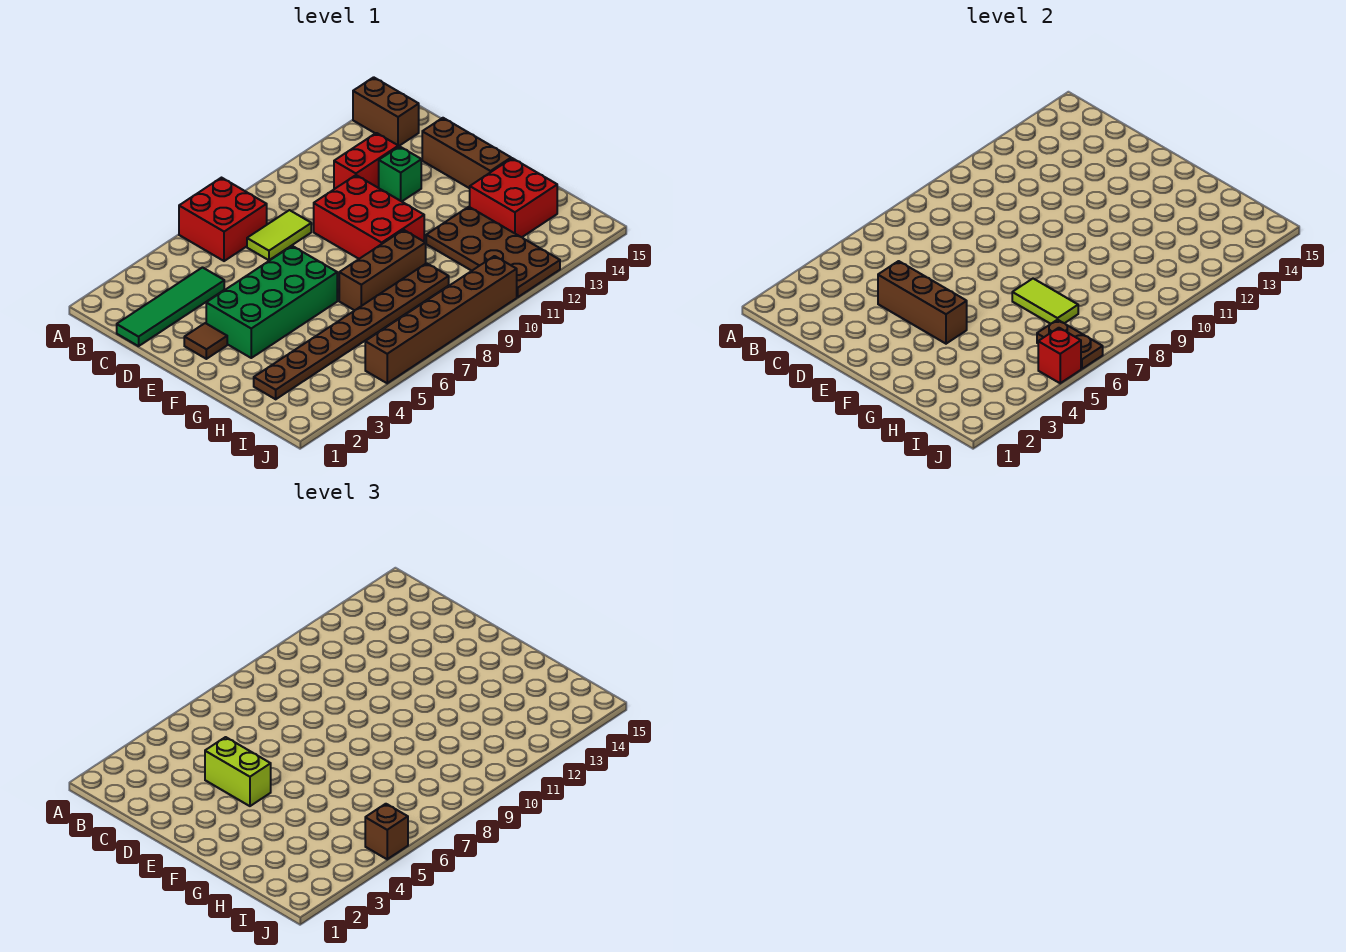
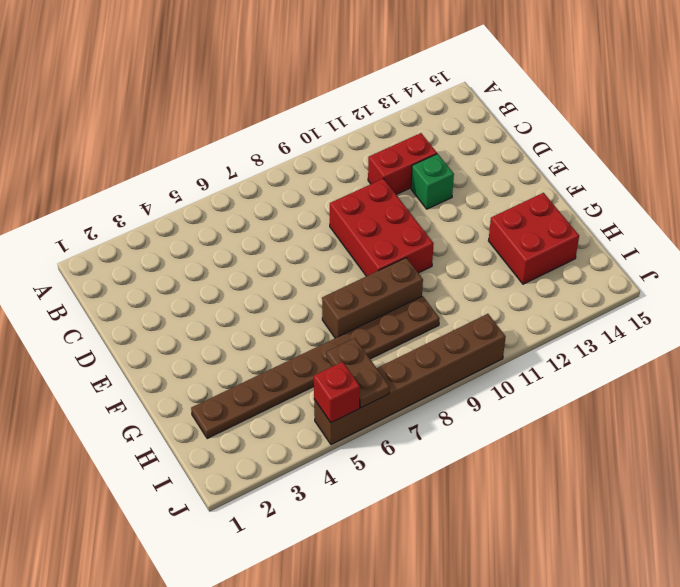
none -> red brick A6:B7 level 1
none -> brown brick A14:B14 level 1
none -> green tile C1:C4 level 1

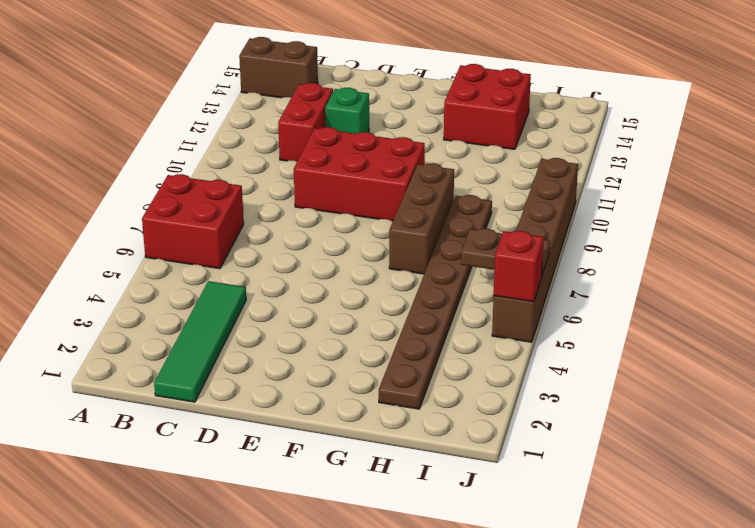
none -> lime tile C7:C8 level 1
none -> brown brick D14:F14 level 1
none -> brown tile E2 level 1

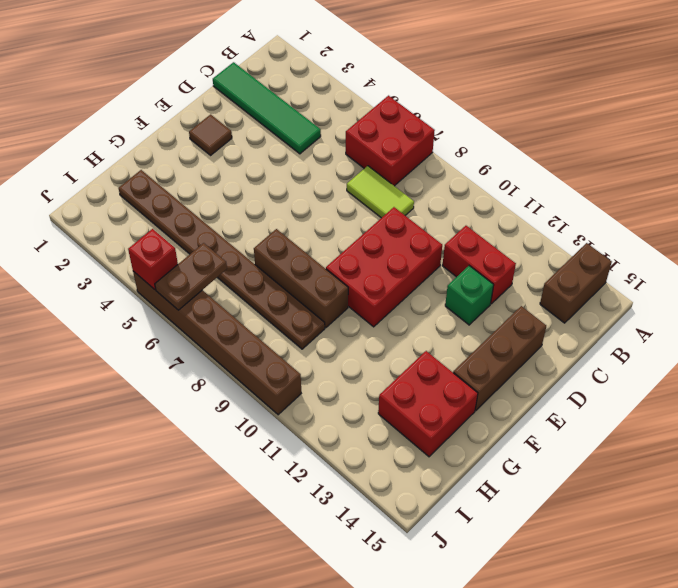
none -> green brick E3:F6 level 1
none -> brown plate G11:J12 level 1
none -> brown brick D4:F4 level 2

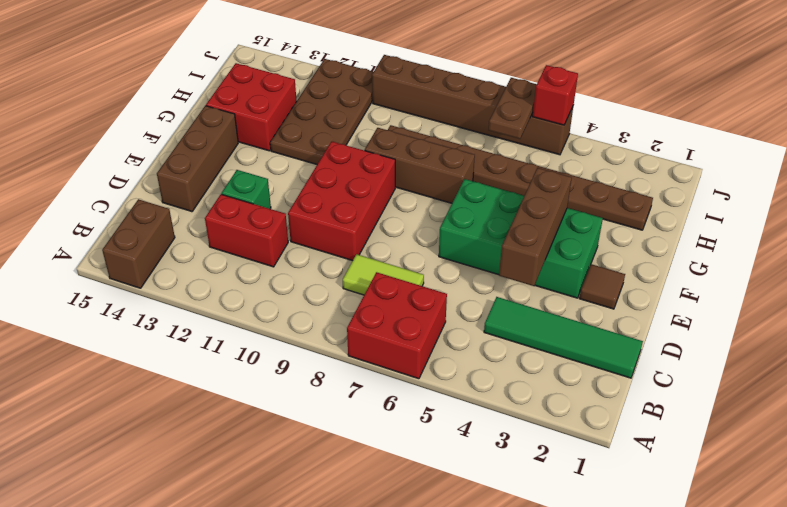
none -> lime tile G7:H7 level 2
none -> lime brick D4:E4 level 3
none -> brown brick J5 level 3

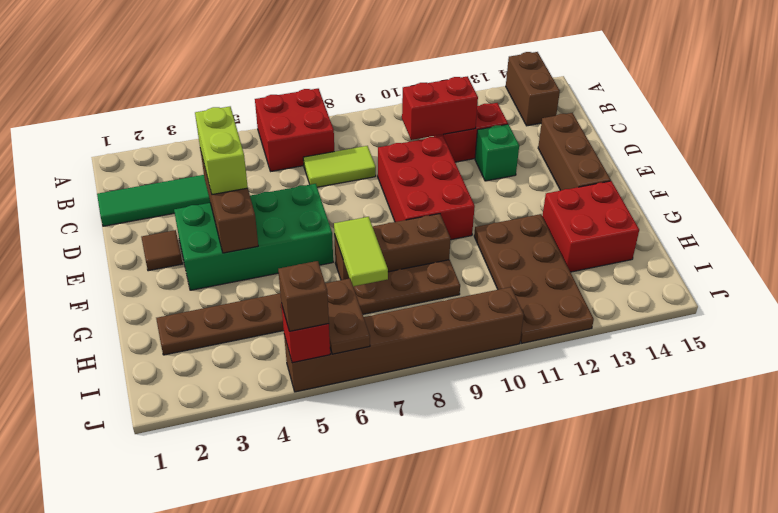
red brick C10:C11 level 2 -> none

